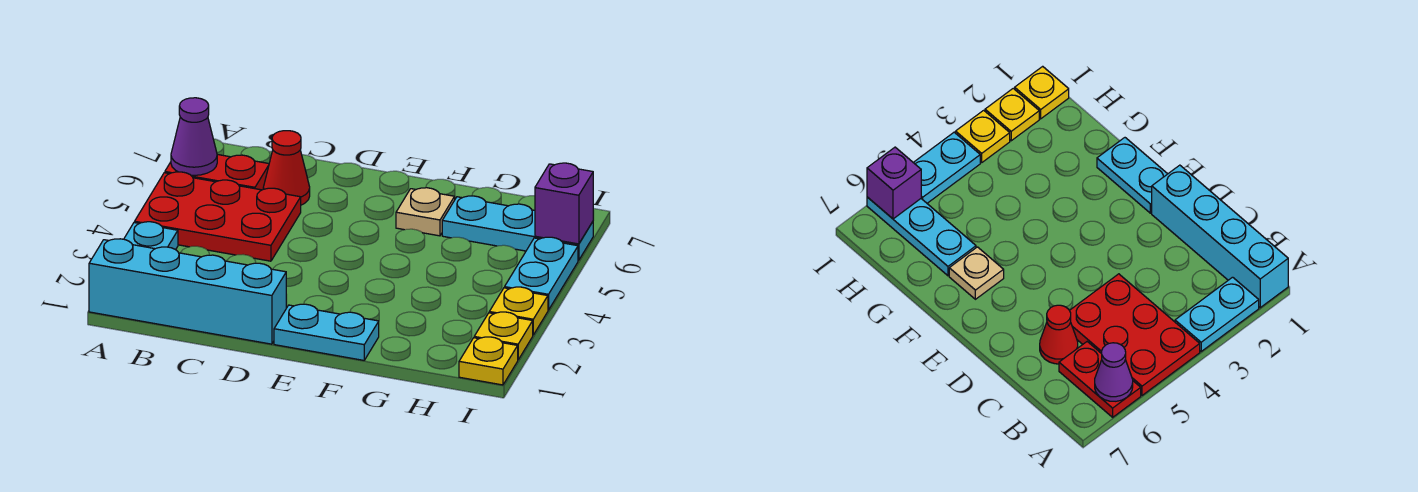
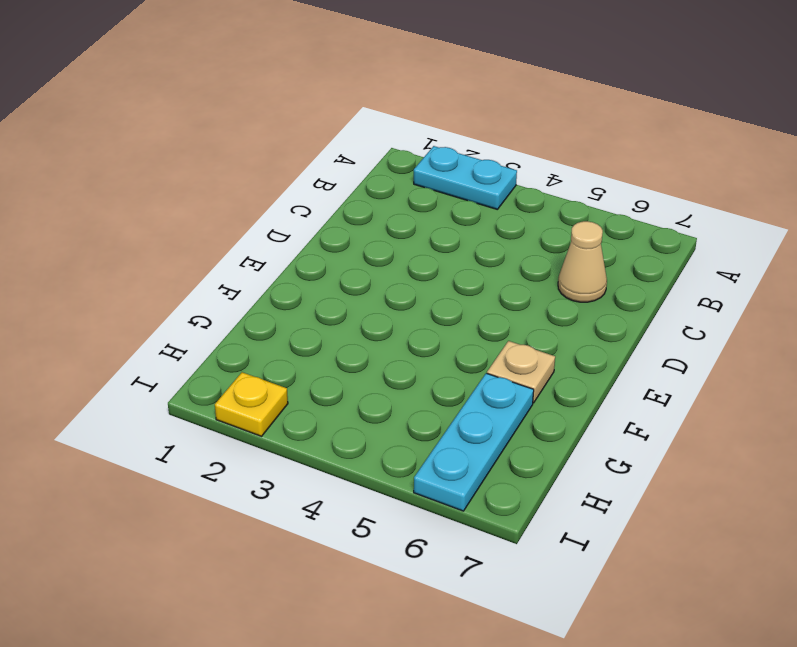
tan cone C6 level 1 -> red cone C6 level 1
none -> cyan brick A1:D1 level 1
none -> red plate A4:C5 level 1
none -> red plate A6:B6 level 1

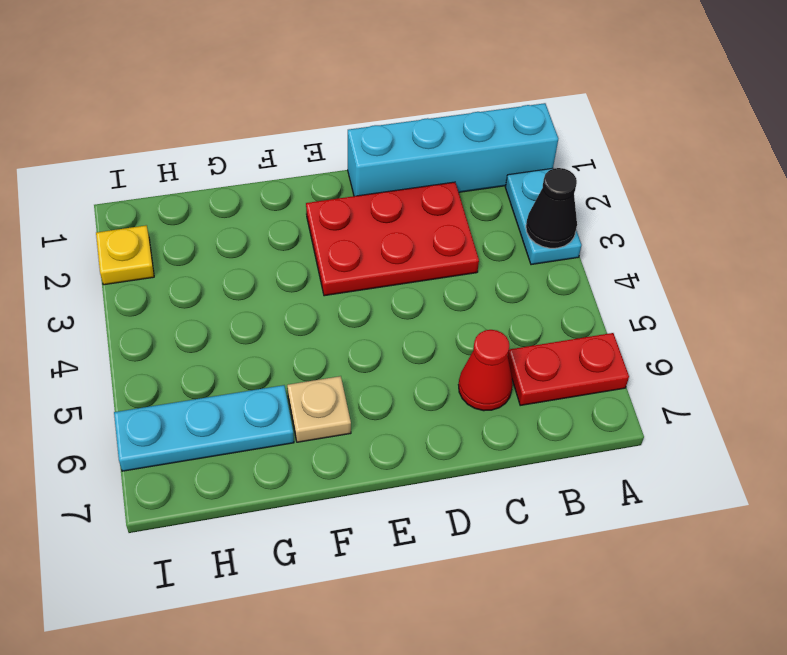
black cone A3 level 2 -> none
red plate C2:E3 level 1 -> red plate A4:C5 level 1
none -> cyan plate E1:F1 level 1
none -> yellow plate I1 level 1
none -> yellow plate I3 level 1

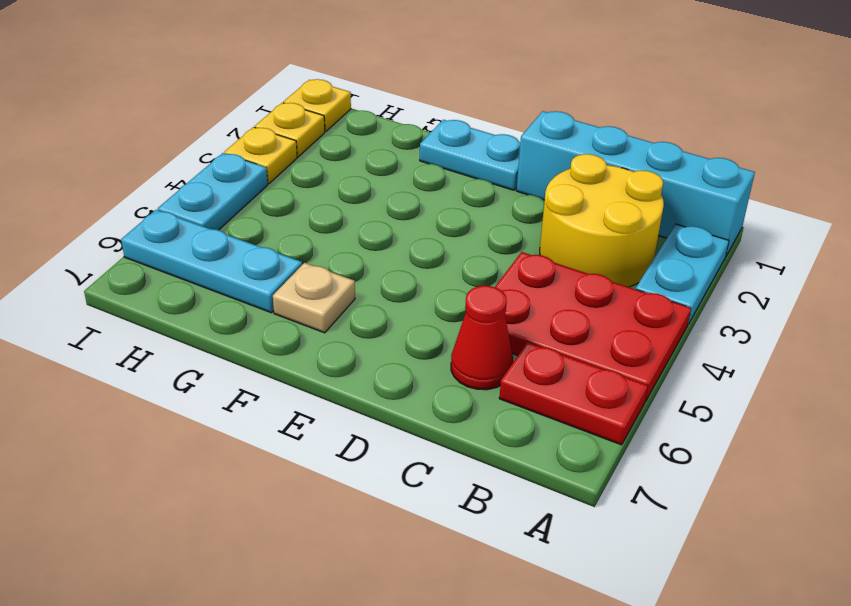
yellow round brick B2:C3 level 1 -> none
none -> purple cone A6 level 2
none -> purple brick I6 level 2

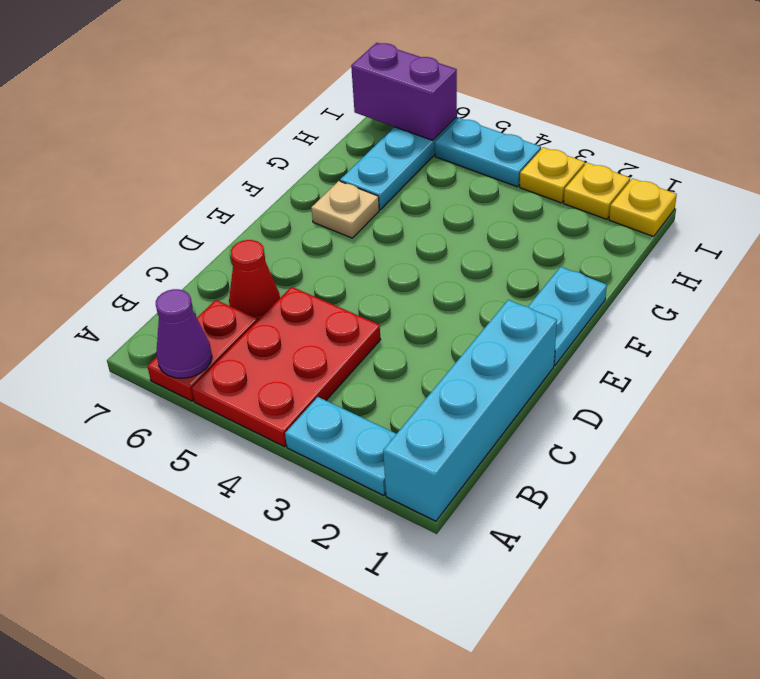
purple brick I6:I7 level 2 -> purple brick I6 level 2

